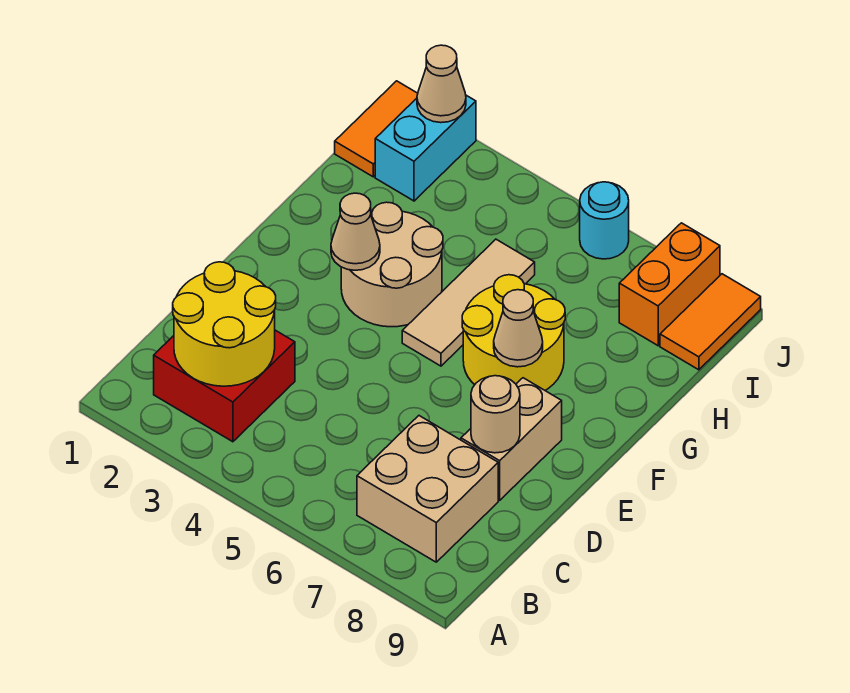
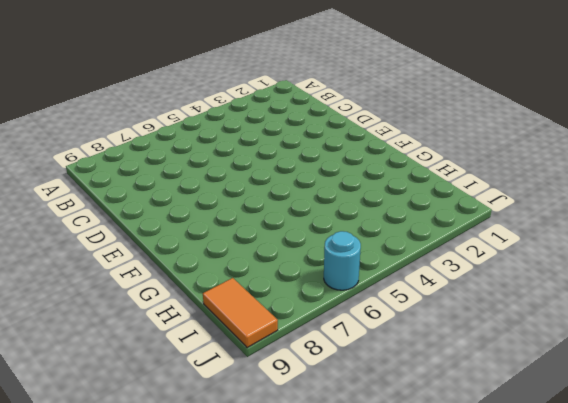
none -> red brick B2:C3 level 1
none -> tan brick B7:C8 level 1
none -> tan brick D8:E8 level 1

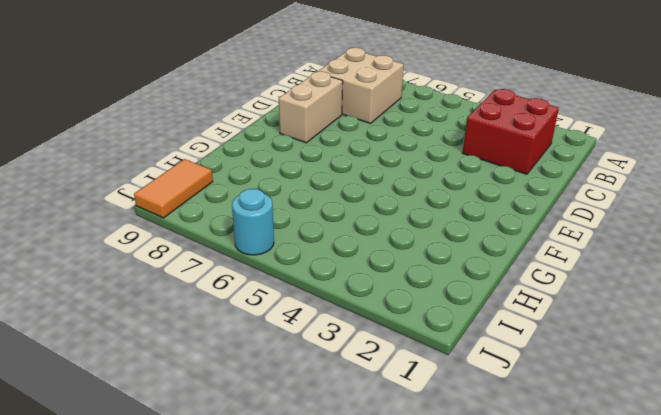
none -> tan round brick F3:G4 level 1
none -> tan tile F5:H5 level 1
none -> yellow round brick F6:G7 level 1

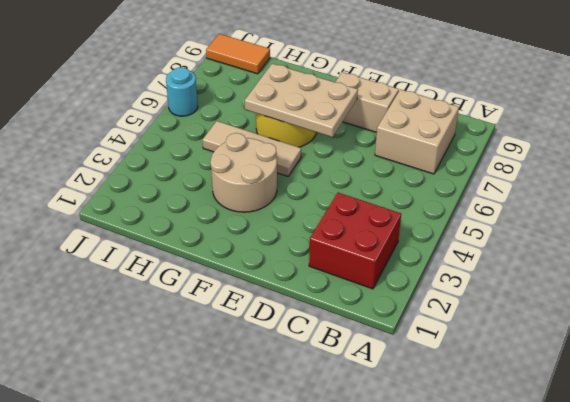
tan plate E6:G7 level 2 -> tan cone F7 level 2
none -> orange tile I1:J1 level 1
none -> cyan brick I2:J2 level 1
none -> orange brick I8:J8 level 1

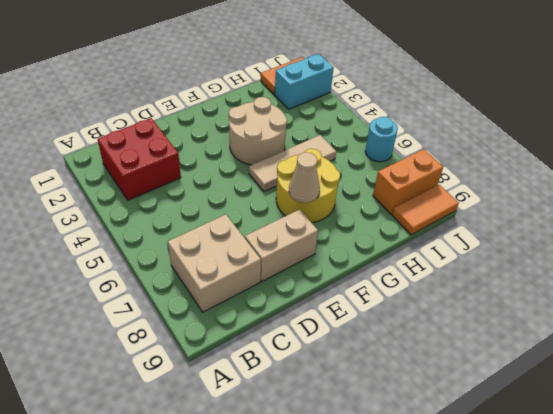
none -> yellow round brick B2:C3 level 2
none -> tan round brick D8 level 2
none -> tan cone F3 level 2

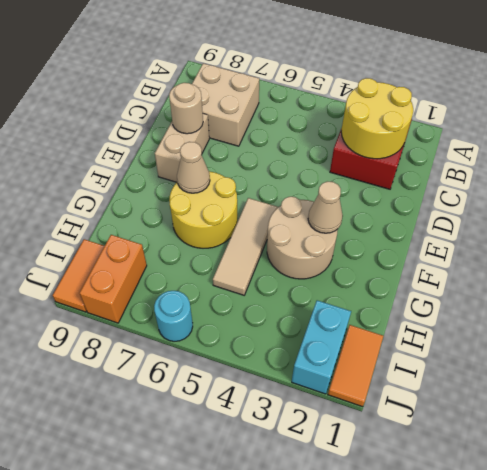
none -> tan cone J2 level 2

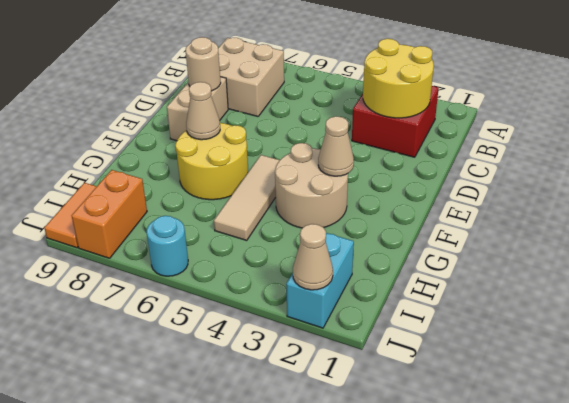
none -> orange tile I1:J1 level 1

